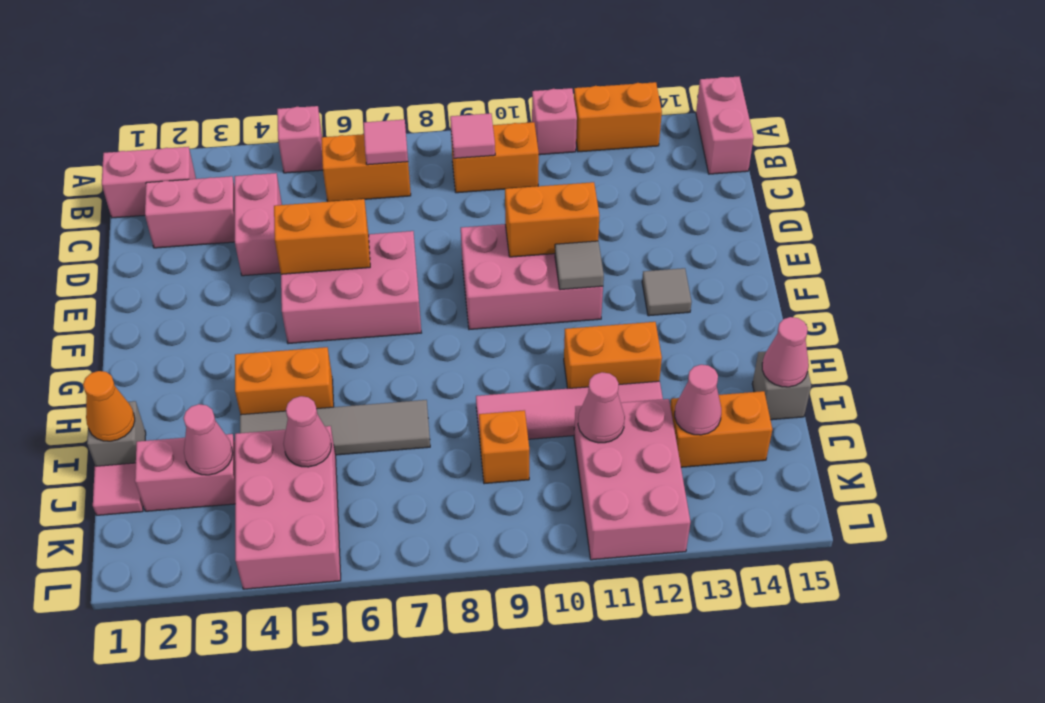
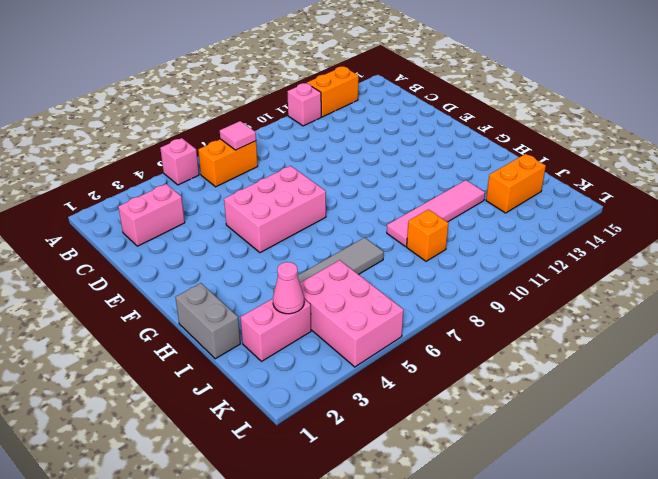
grey brick H1:I1 level 1 -> grey brick I1 level 1
none -> pink brick A15:B15 level 1
none -> pink brick B1:B2 level 1
none -> orange brick B9:B10 level 1
none -> pink brick C4:D4 level 1

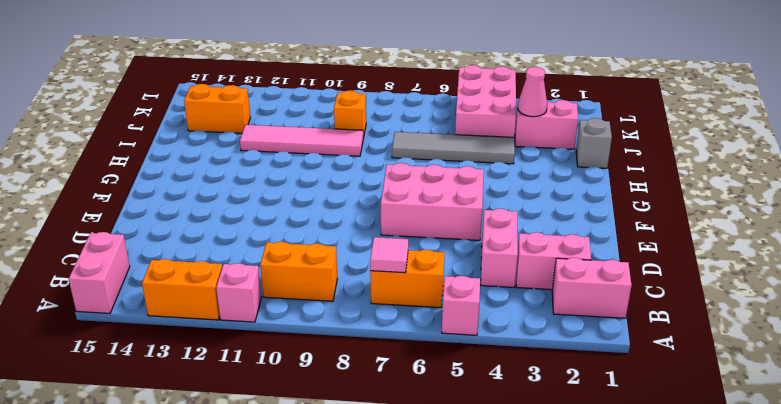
none -> pink brick E9:F11 level 1
none -> grey tile F13 level 1
none -> orange brick H4:H5 level 1
none -> orange brick H11:H12 level 1

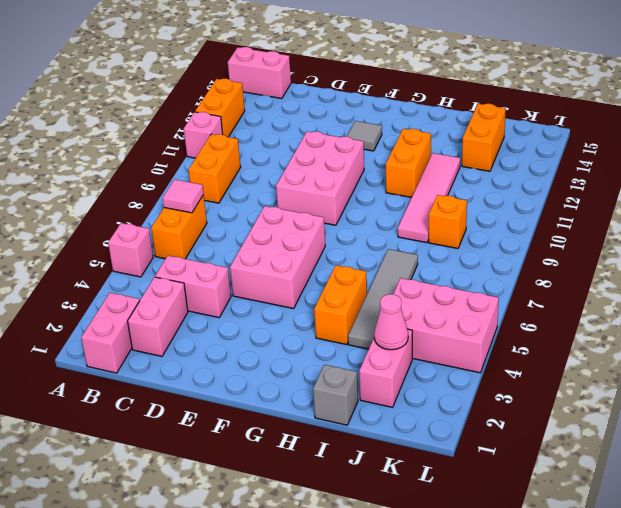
none -> grey brick I15 level 1
none -> pink tile J1 level 1
none -> pink brick J11:L12 level 1
none -> pink tile B9 level 2

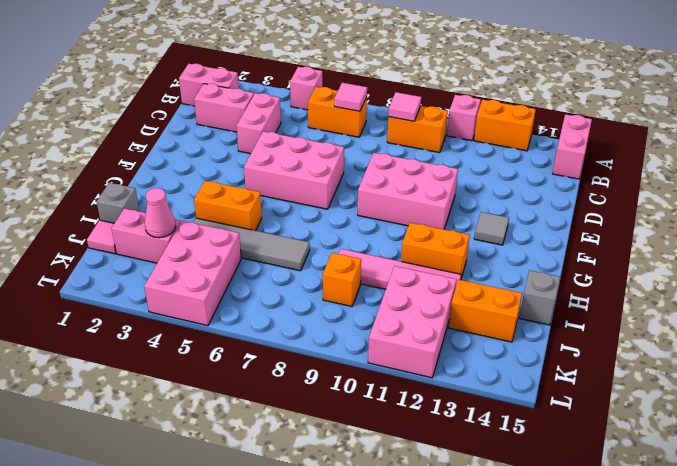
none -> orange brick E5:E6 level 2
none -> orange brick E10:E11 level 2
none -> grey tile F11 level 2
none -> orange cone I1 level 2

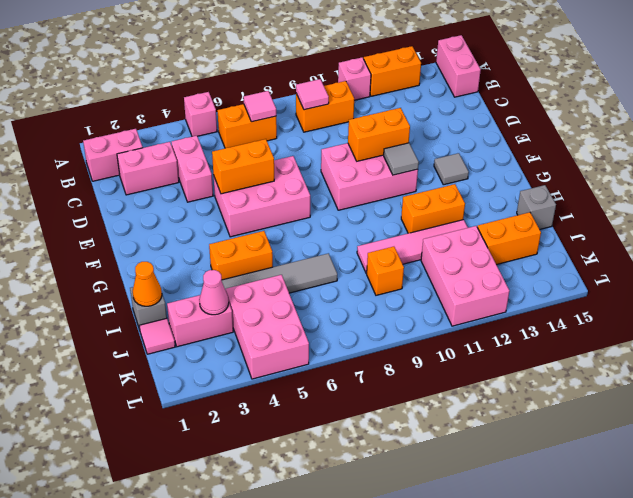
none -> pink cone I15 level 2
none -> pink cone J5 level 2
none -> pink cone J11 level 2
none -> pink cone J13 level 2

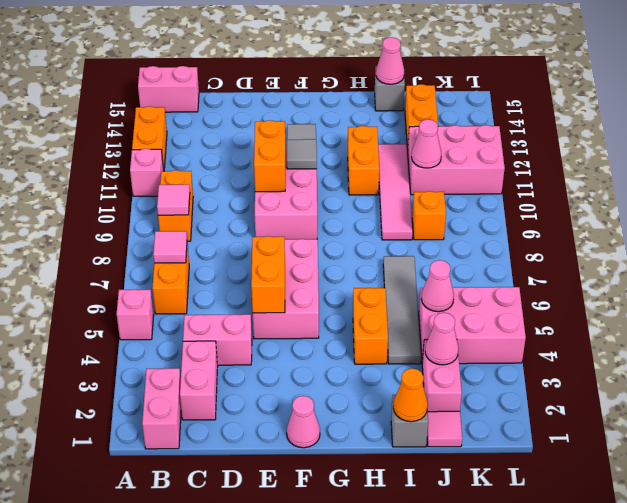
pink cone F1 level 1 -> pink cone J13 level 2

